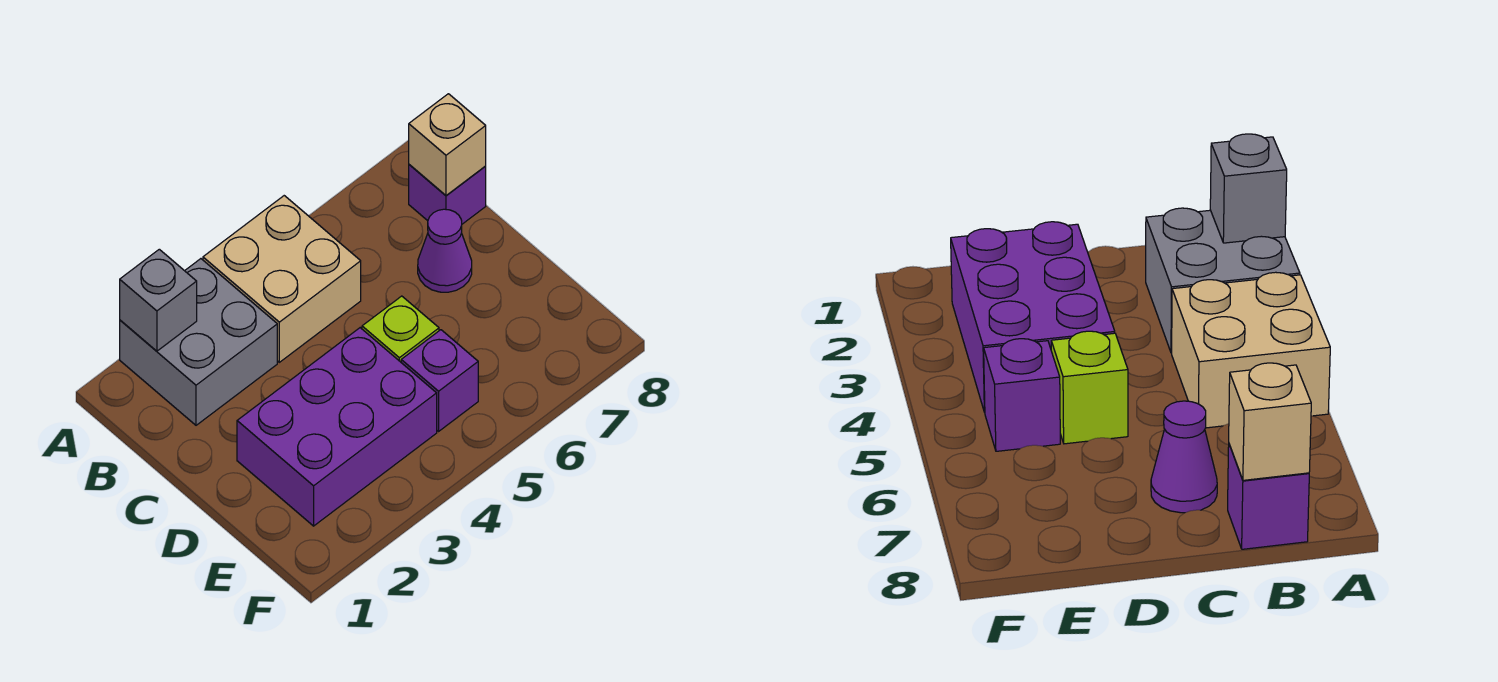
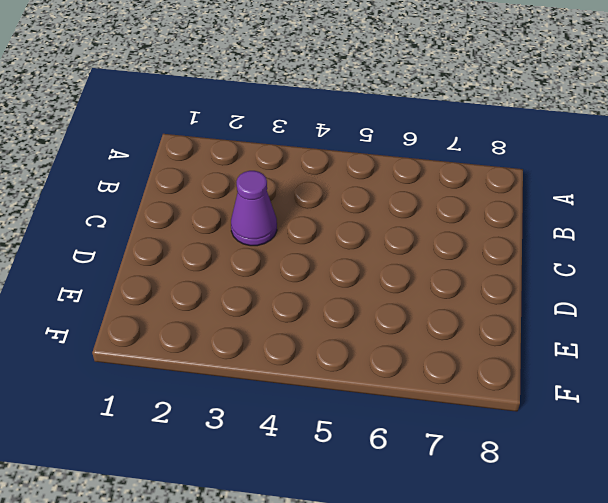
purple cone C3 level 1 -> purple cone C7 level 1
none -> grey brick A2:B3 level 1
none -> tan brick A4:B5 level 1

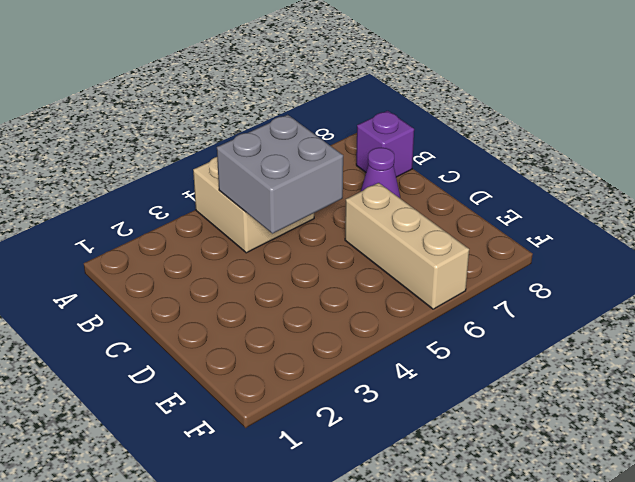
grey brick B4:C5 level 2 -> grey brick A2:B3 level 1
tan brick D6:F6 level 1 -> none
none -> purple brick D2:E4 level 1
none -> lime brick D5 level 1

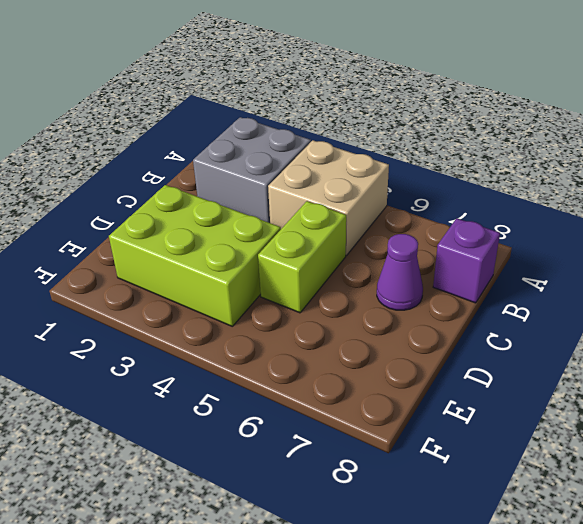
lime brick C5:D5 level 1 -> lime brick D5 level 1
lime brick D2:E4 level 1 -> purple brick D2:E4 level 1
none -> purple brick E5 level 1
none -> grey brick A2 level 2

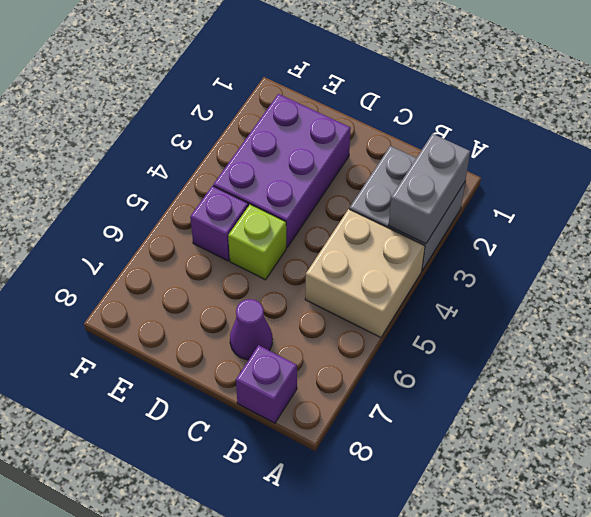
grey brick A2:A3 level 2 -> grey brick A2 level 2
none -> tan brick B8 level 2

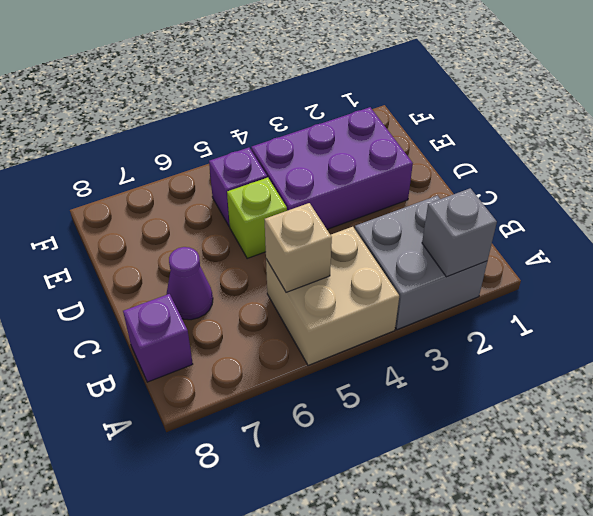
tan brick B5 level 2 -> tan brick B8 level 2

